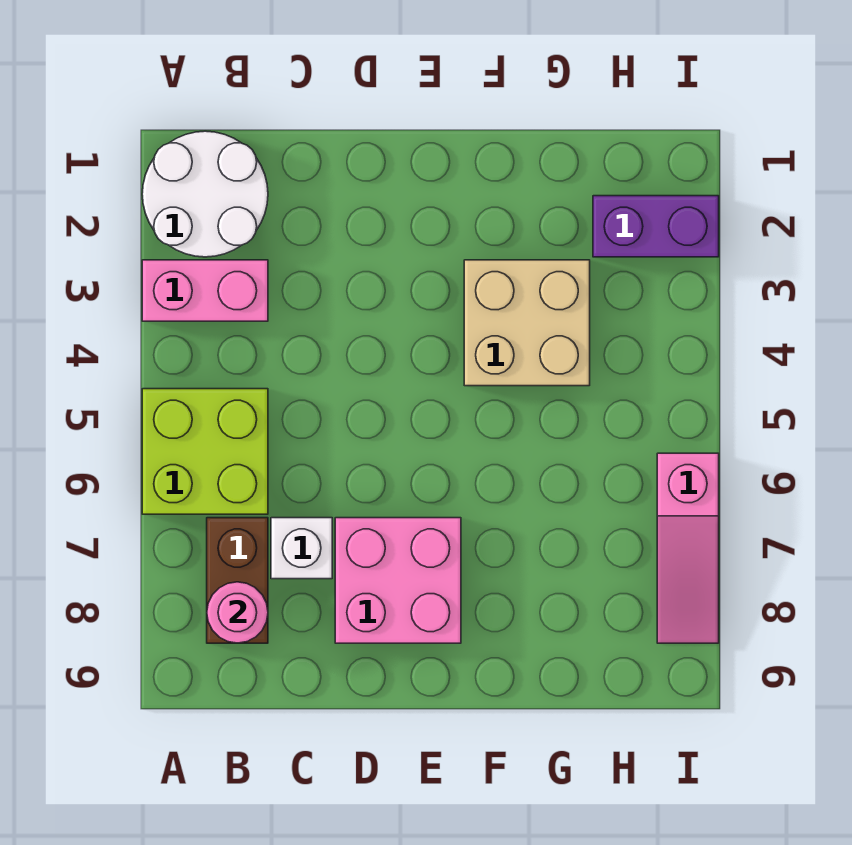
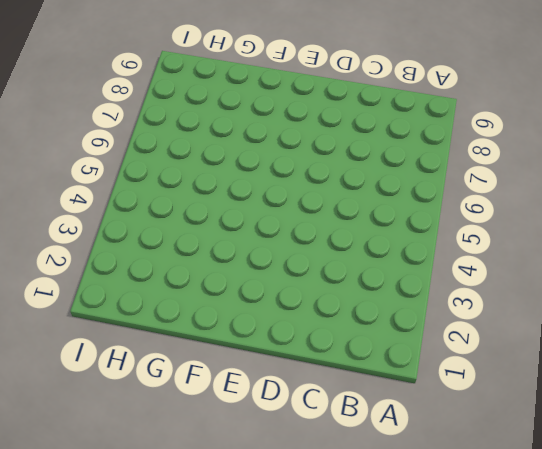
none -> white round brick A1:B2 level 1
none -> pink brick A3:B3 level 1

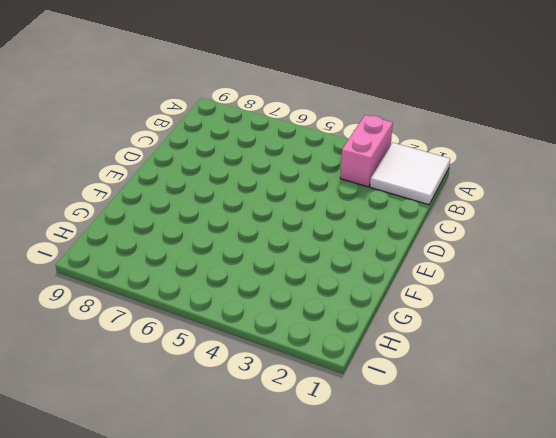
white tile A1:B2 level 1 -> white round brick A1:B2 level 1
none -> lime brick A5:B6 level 1
none -> brown brick B7:B8 level 1

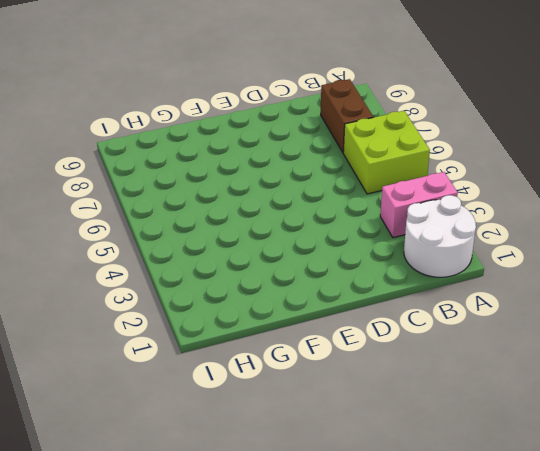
none -> white brick C7 level 1
none -> pink brick D7:E8 level 1

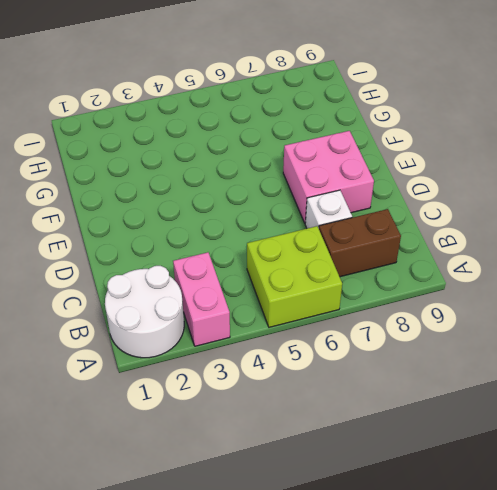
none -> tan brick F3:G4 level 1
none -> purple brick H2:I2 level 1

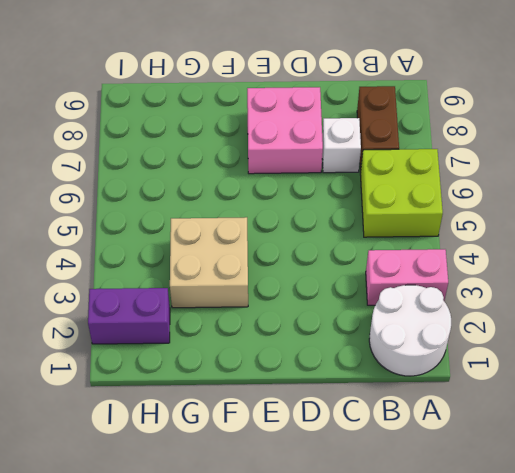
none -> pink slope I6:I8 level 1 top 6
none -> pink round brick B8 level 2

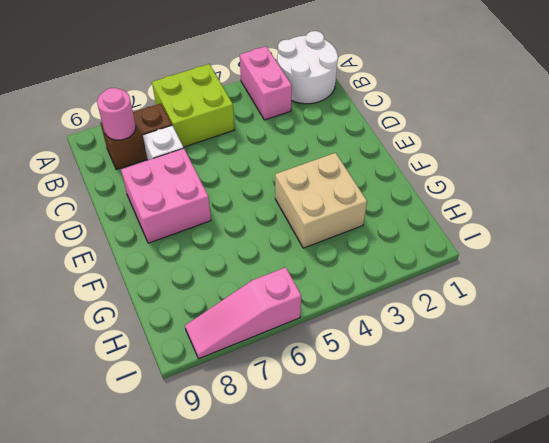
none -> purple brick H2:I2 level 1

